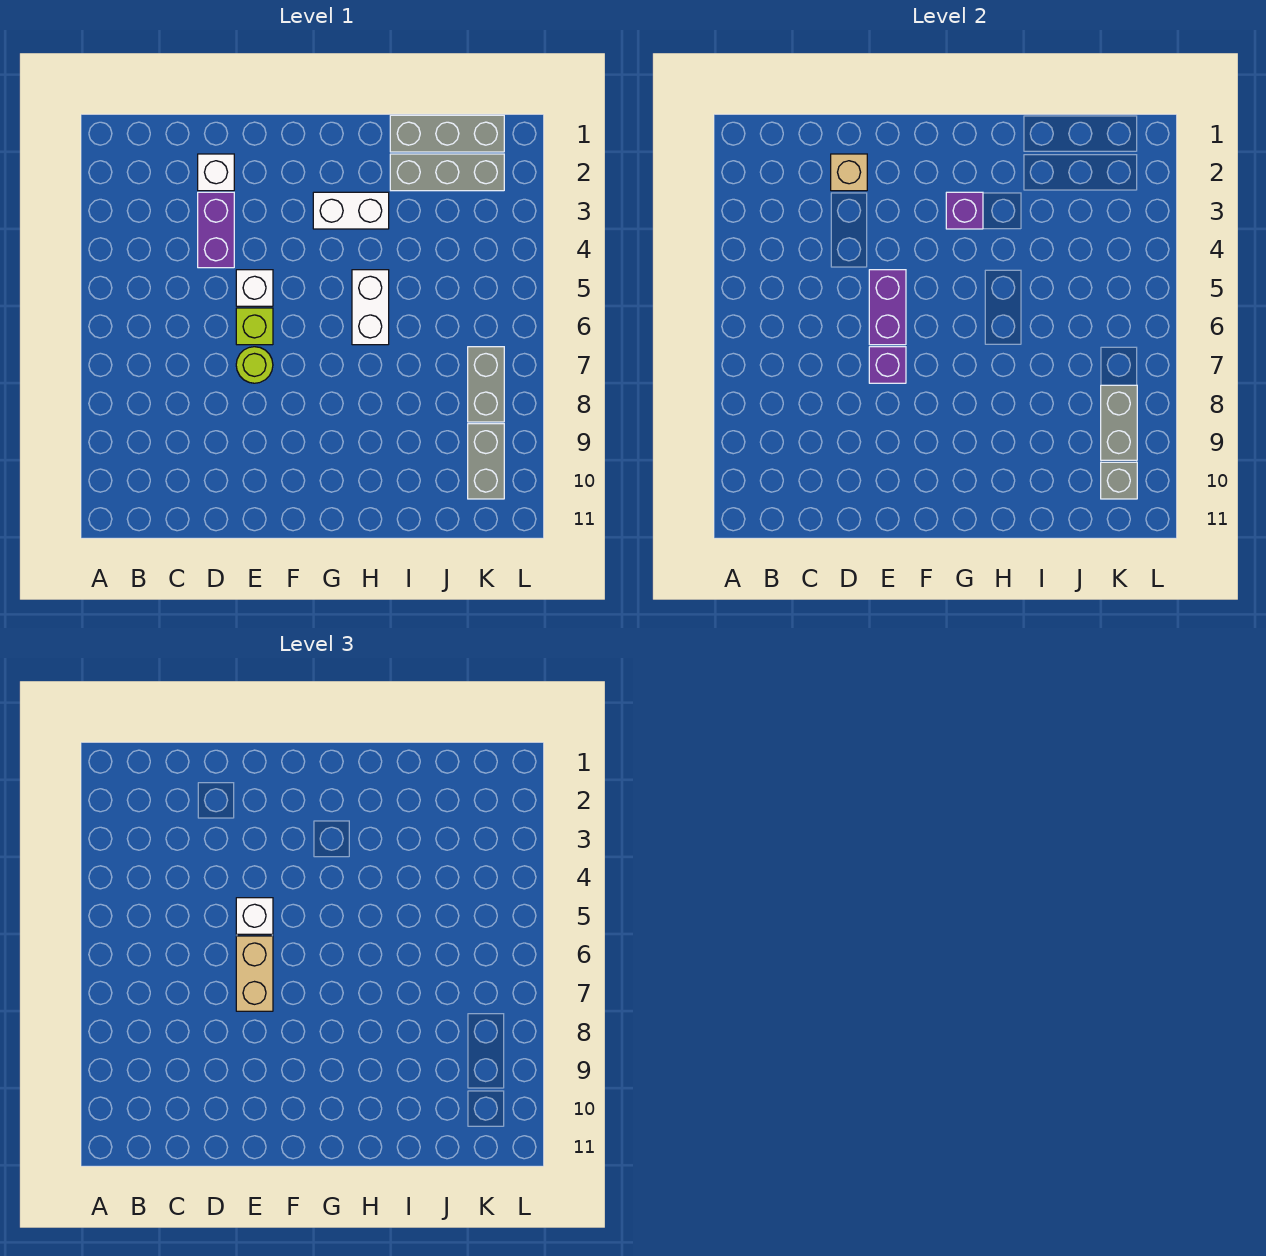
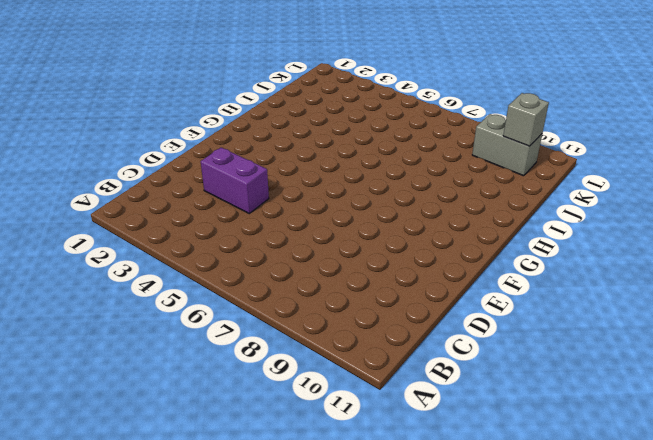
none -> white brick D2 level 1
none -> white brick E5 level 1
none -> lime brick E6 level 1

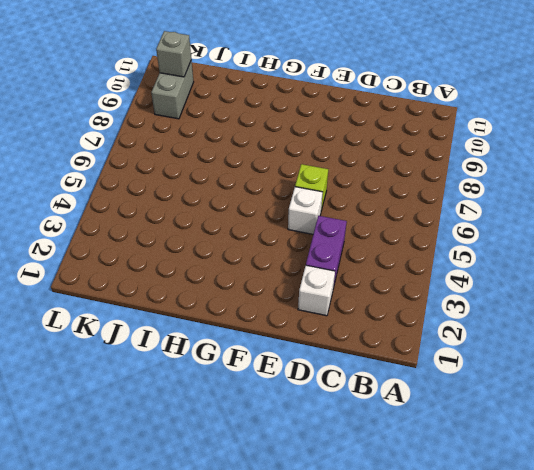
none -> lime round brick E7 level 1
none -> white brick G3:H3 level 1
none -> white brick H5:H6 level 1

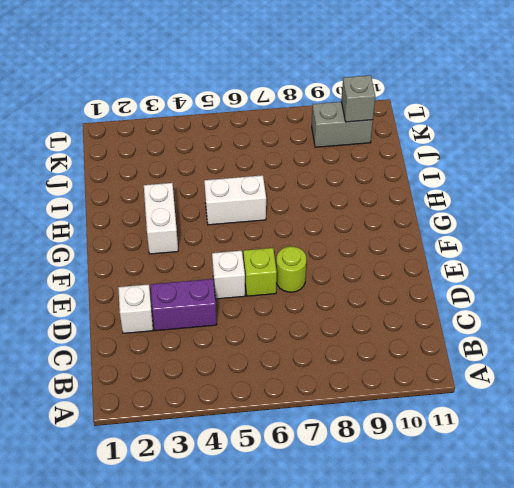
none -> grey brick I1:K1 level 1
none -> grey brick I2:K2 level 1
none -> grey brick K7:K8 level 1

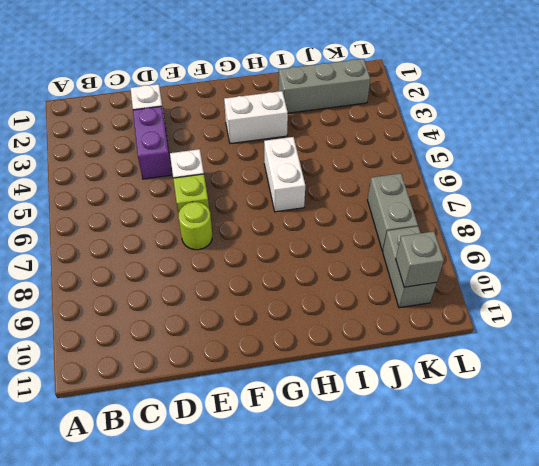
none -> grey brick I1:K1 level 1
none -> tan brick D2 level 2
none -> purple brick E5:E6 level 2

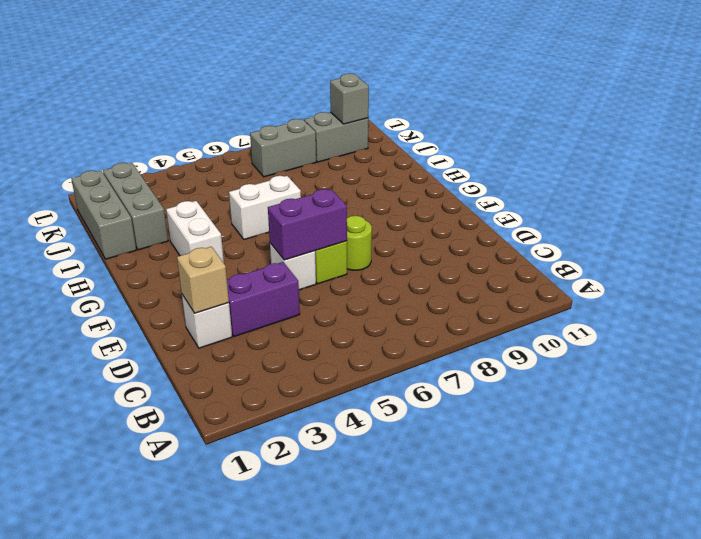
none -> purple brick E7 level 2
none -> purple brick G3 level 2
none -> grey brick K8:K9 level 2

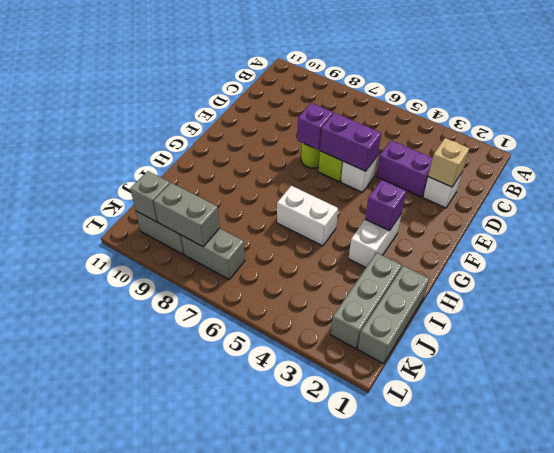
none -> white brick E5 level 3
none -> tan brick E6:E7 level 3

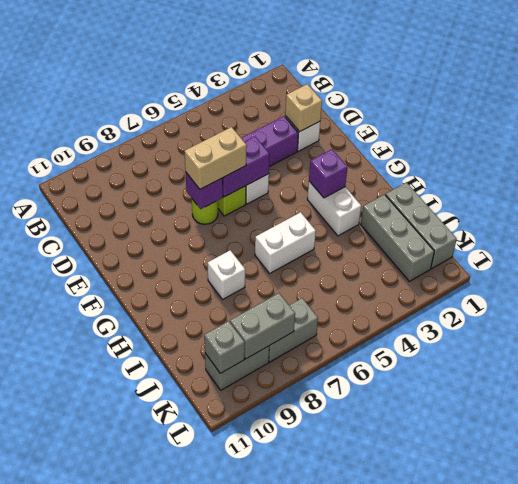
white brick H8 level 1 -> white brick E5 level 3

